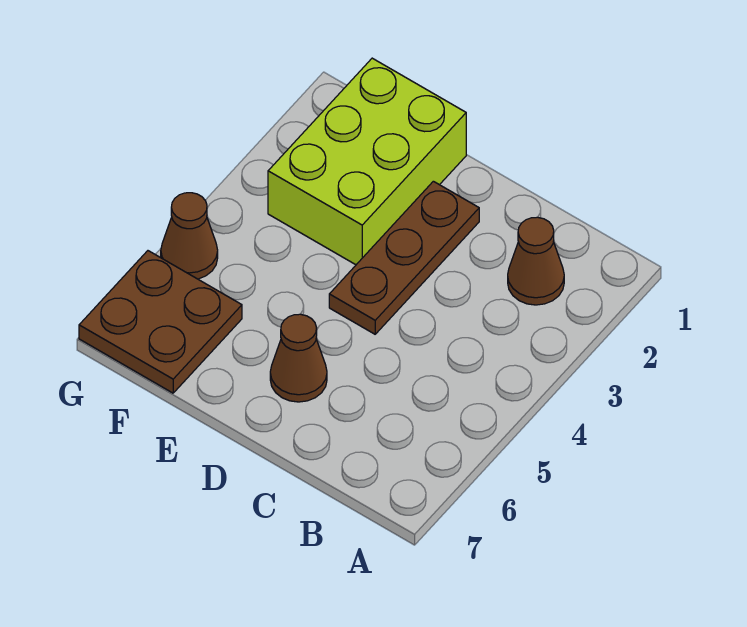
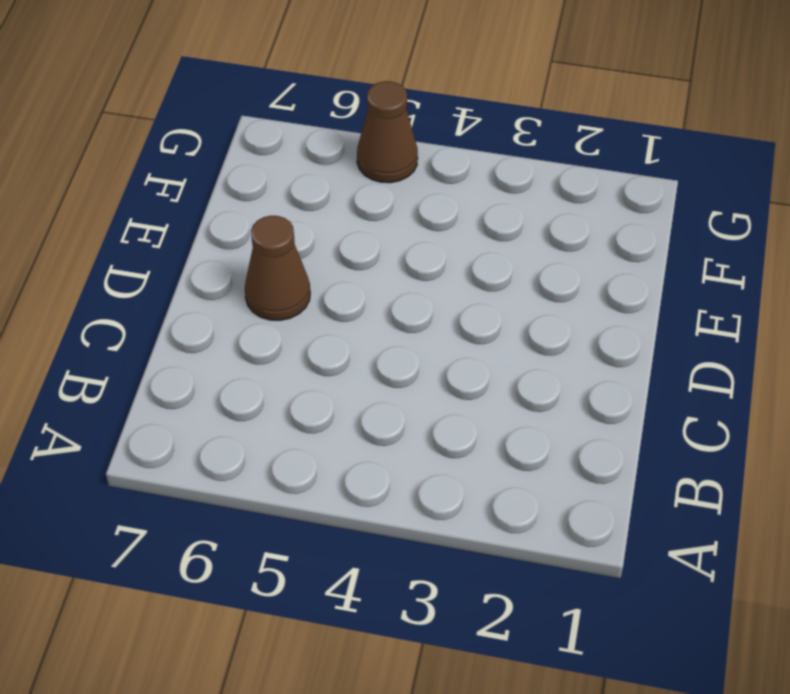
none -> brown cone B2 level 1
none -> brown plate D2:D4 level 1

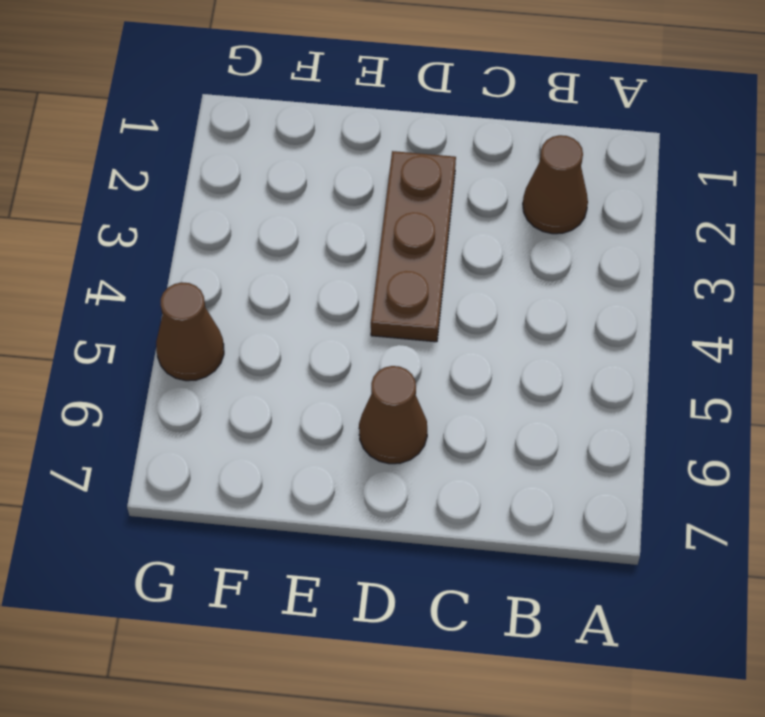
none -> lime brick E1:F3 level 1
none -> brown plate F6:G7 level 1

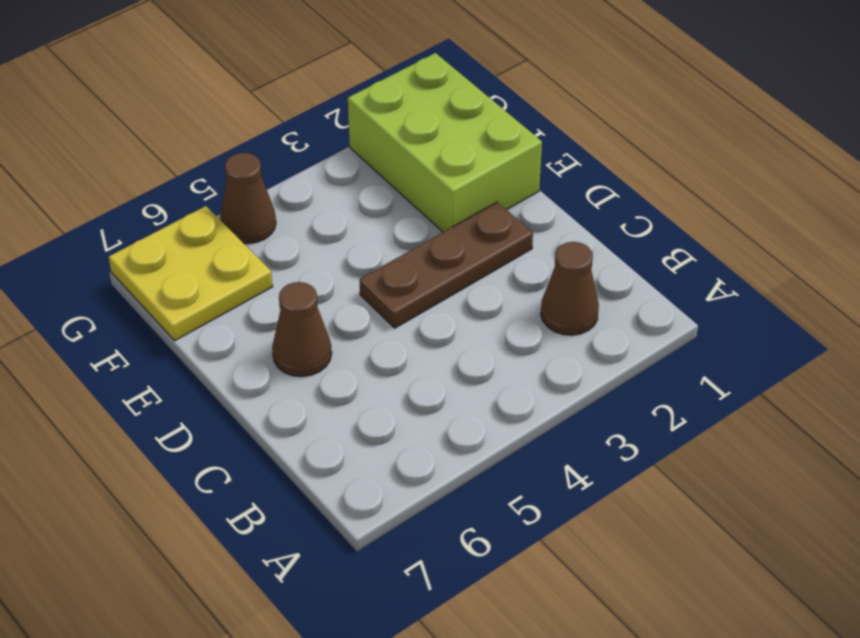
lime brick E1:G2 level 1 -> lime brick E1:F3 level 1
yellow plate F6:G7 level 1 -> brown plate F6:G7 level 1

